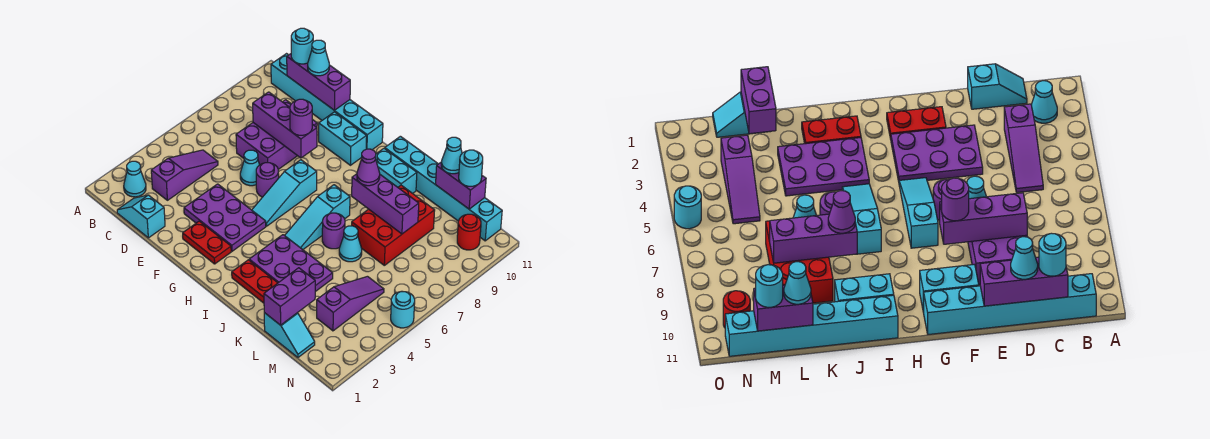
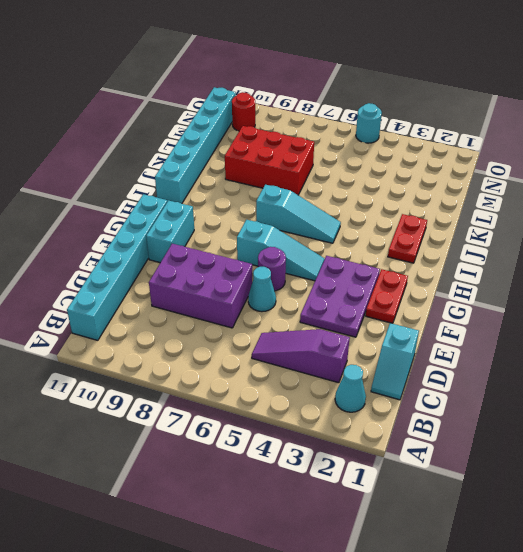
none -> purple plate I3:K4 level 1
none -> cyan brick I10:J10 level 1
none -> purple round brick J6 level 1
none -> cyan cone K6 level 1

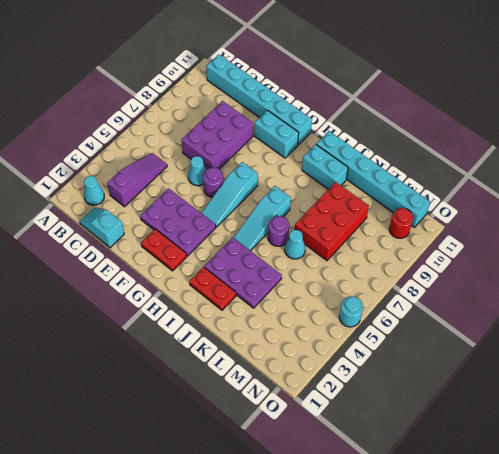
none -> cyan slope L1:M1 level 1 top L
none -> purple slope M3:M5 level 1 top 3
none -> purple brick C11:E11 level 2
none -> purple brick D8:F8 level 2

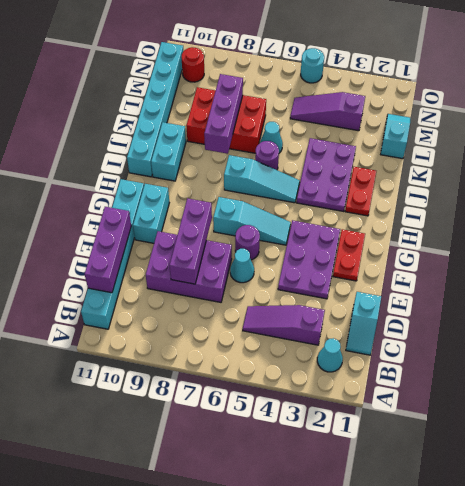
none -> purple brick L1:L2 level 2
none -> purple brick L11:M11 level 2
none -> cyan round brick C11 level 3
none -> cyan cone D11 level 3

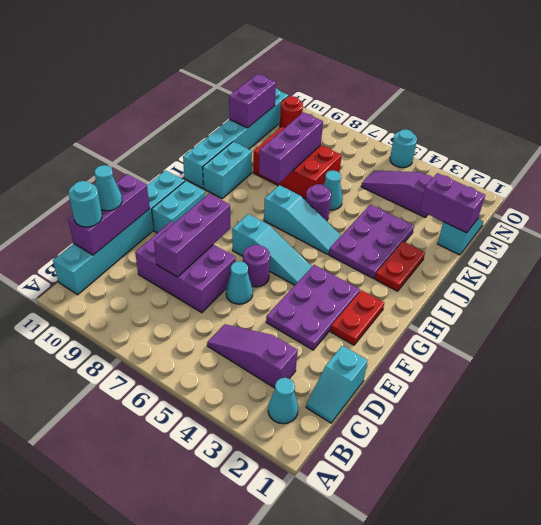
none -> purple round brick F8 level 3
none -> purple cone J8 level 3
none -> cyan cone L11 level 3
none -> cyan round brick M11 level 3

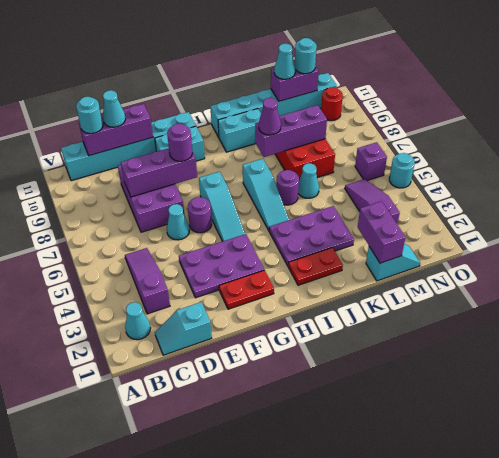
purple brick N6 level 1 -> none

